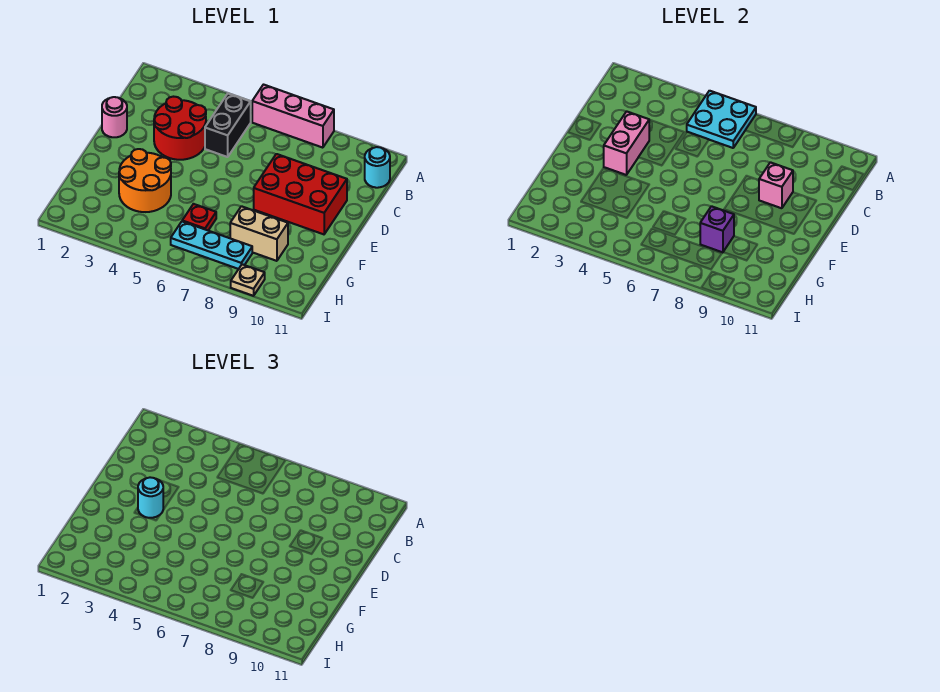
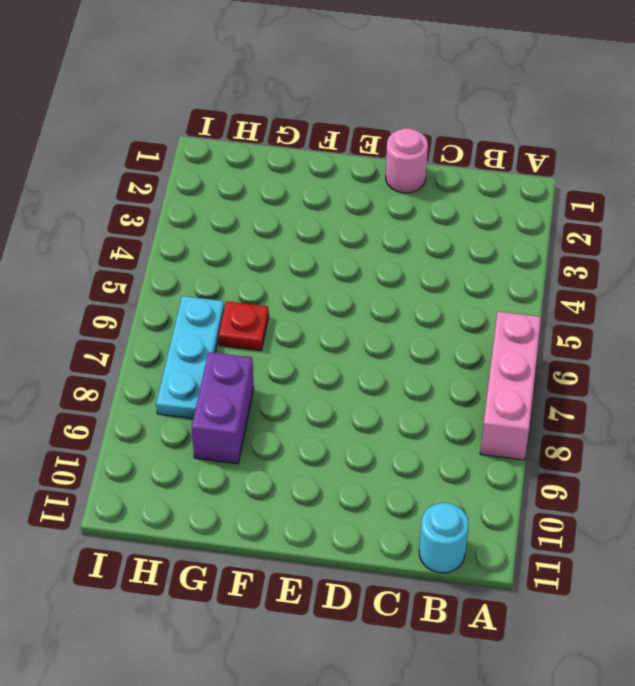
purple brick G8:G9 level 1 -> tan brick G8:G9 level 1
none -> black brick B5:C5 level 1
none -> red round brick C3:D4 level 1
none -> red brick D8:E10 level 1

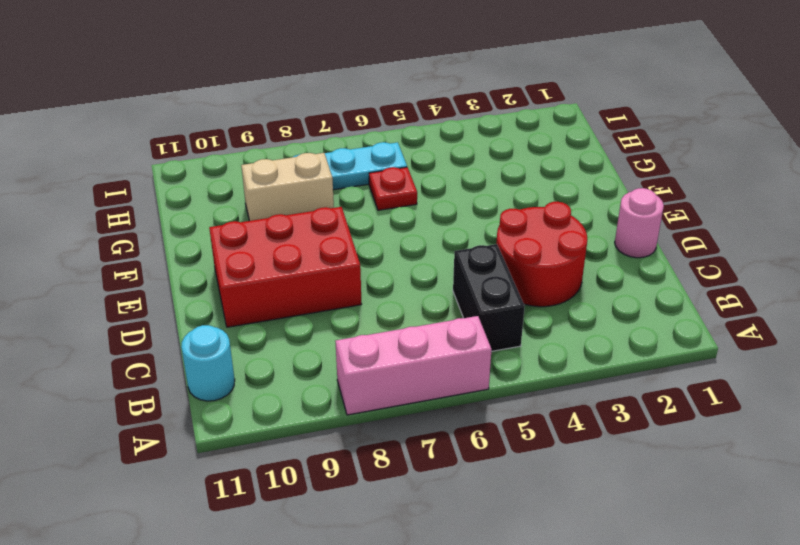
none -> orange round brick F3:G4 level 1
none -> tan plate I9 level 1
none -> cyan plate A5:B6 level 2

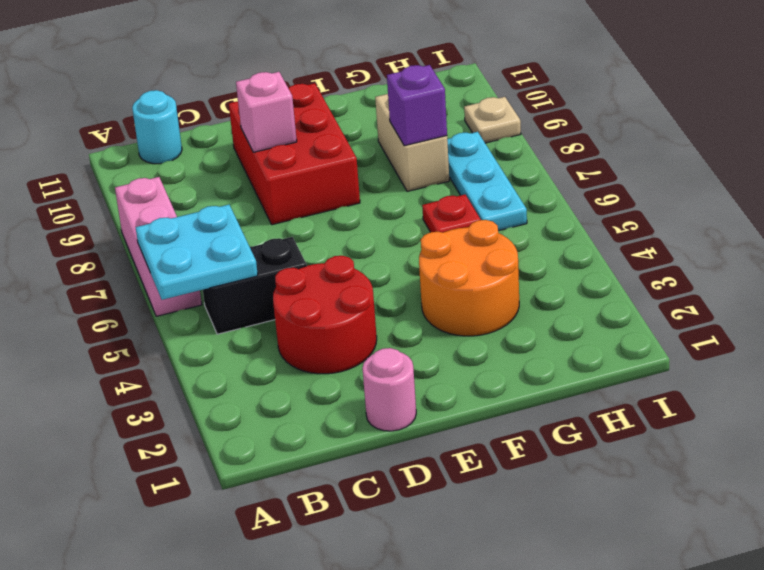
none -> pink brick D3:E3 level 2
none -> cyan round brick E3 level 3

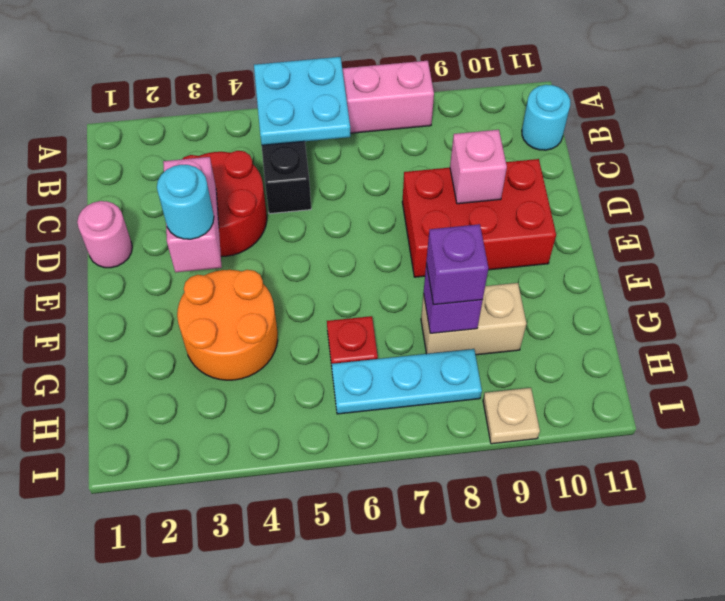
purple brick G8 level 3 -> none

